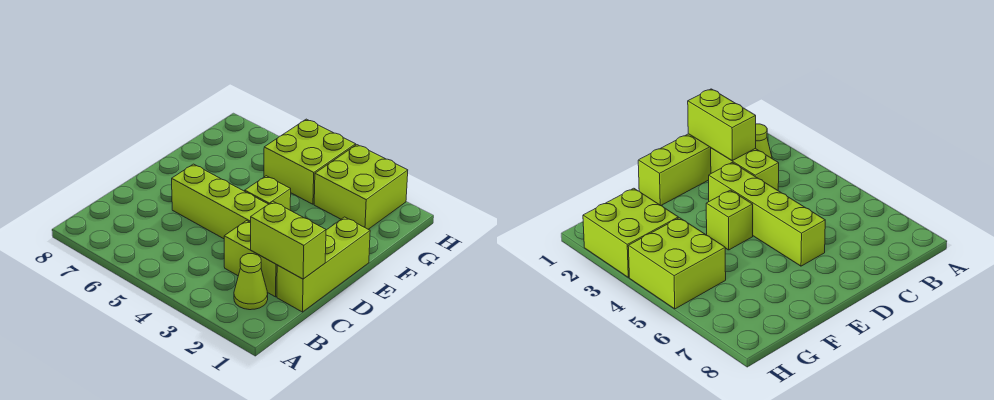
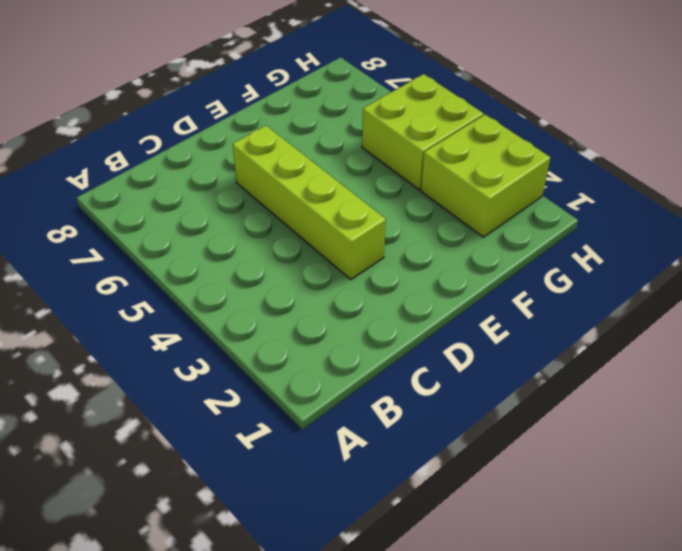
none -> lime cone B2 level 1
none -> lime brick C1:E1 level 1

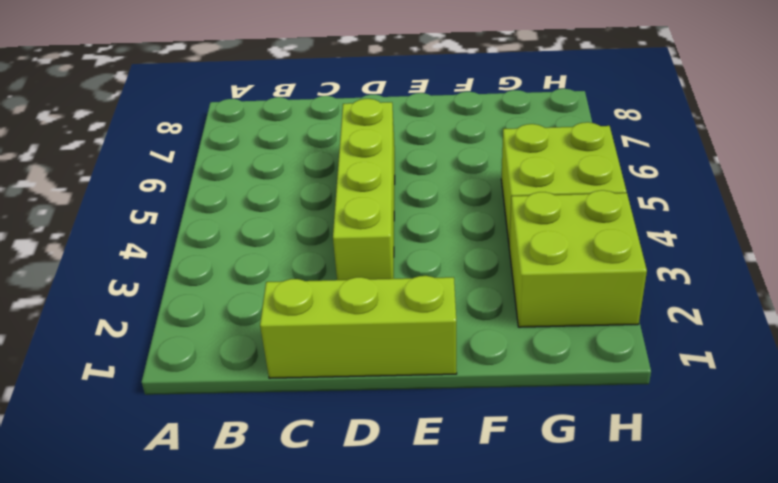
none -> lime cone B2 level 1
none -> lime brick C2:C3 level 1

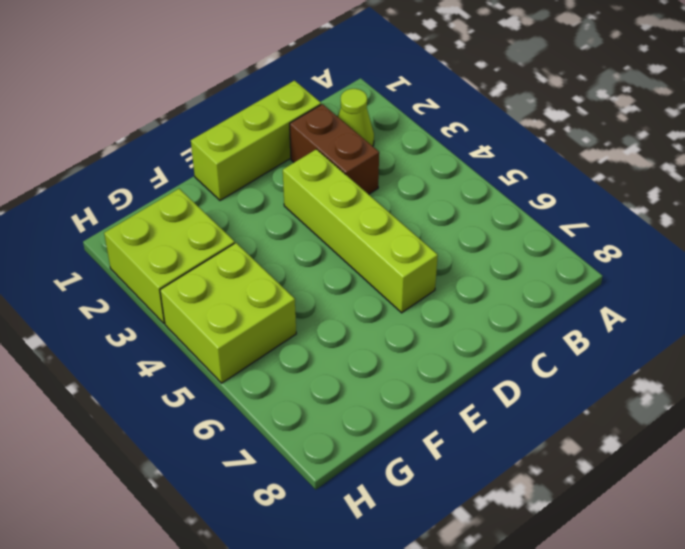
brown brick C2:C3 level 1 -> lime brick C2:C3 level 1
none -> lime brick E4 level 1
none -> lime brick C1:C2 level 2

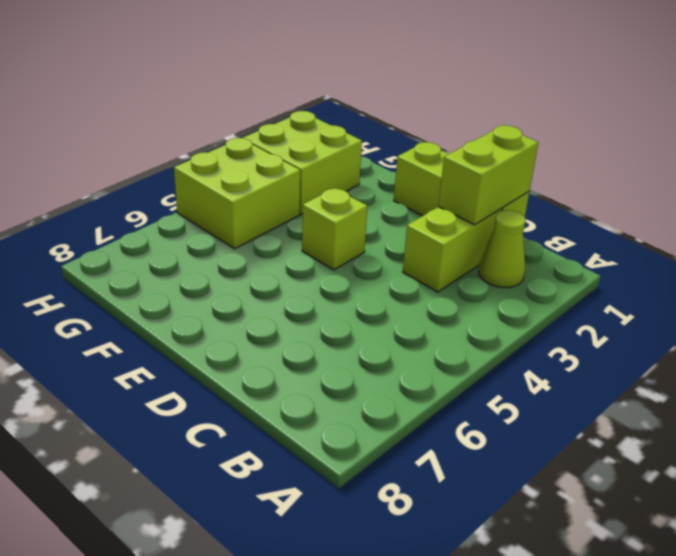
none -> lime brick D3:D6 level 1

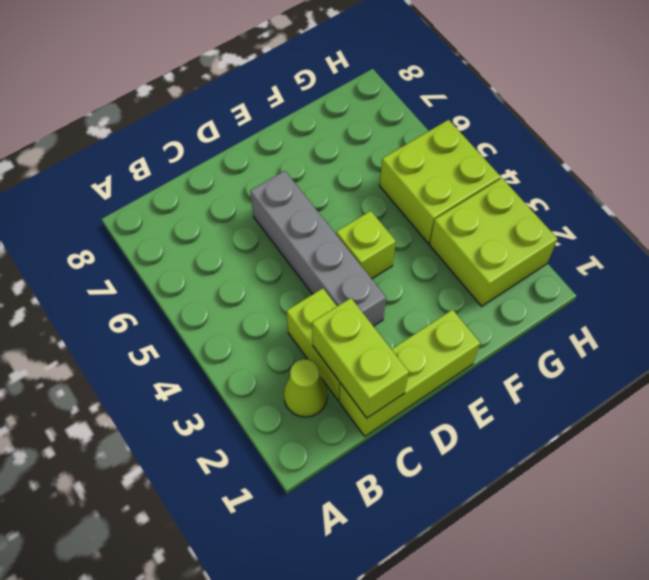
grey brick D3:D6 level 1 -> lime brick D3:D6 level 1

